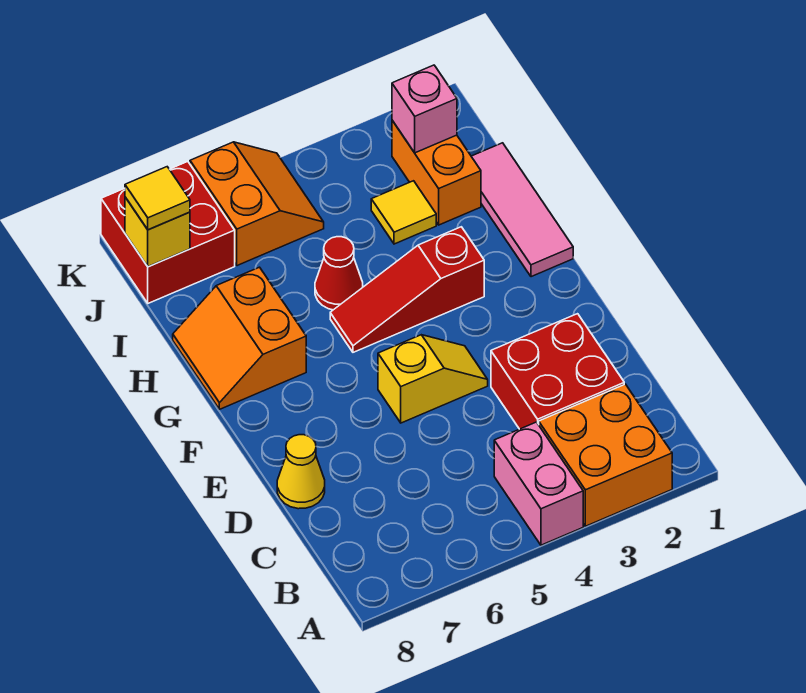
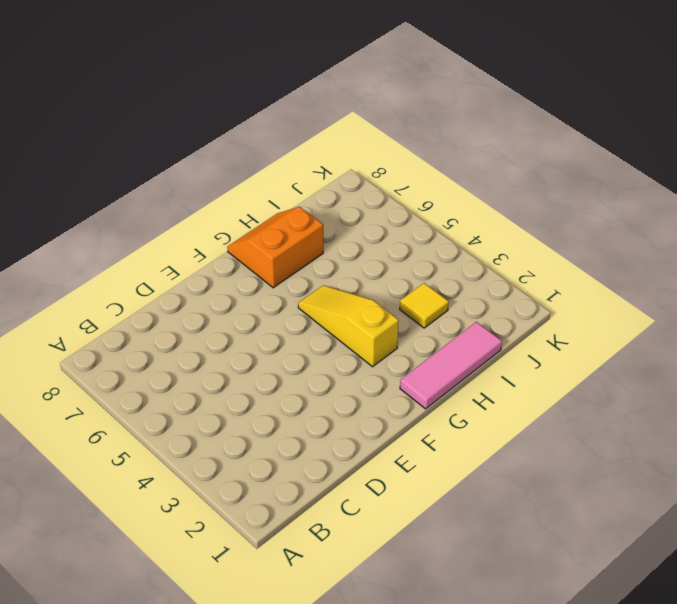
yellow slope G3:G5 level 1 top 3 -> red slope G3:G5 level 1 top 3
none -> orange brick A2:B3 level 1
none -> pink brick A4:B4 level 1
none -> red brick C2:D3 level 1

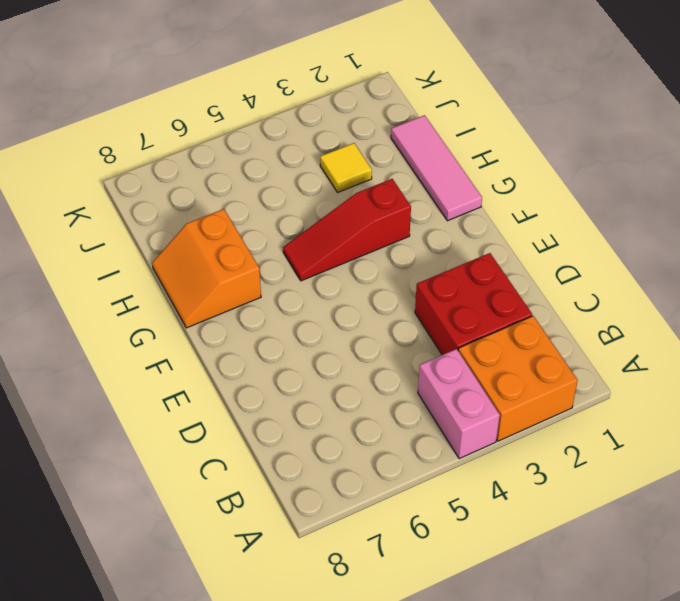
none -> yellow cone D8 level 1
none -> yellow slope E4:E5 level 1 top 5
none -> red cone H5 level 1

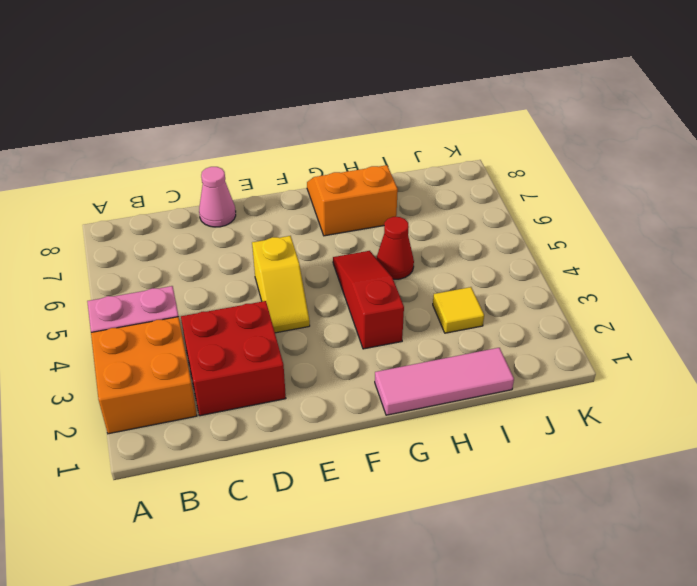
pink cone D8 level 1 -> yellow cone D8 level 1
none -> orange brick I2:J2 level 1
none -> orange slope J5:K6 level 1 top 6
none -> red brick J7:K8 level 1

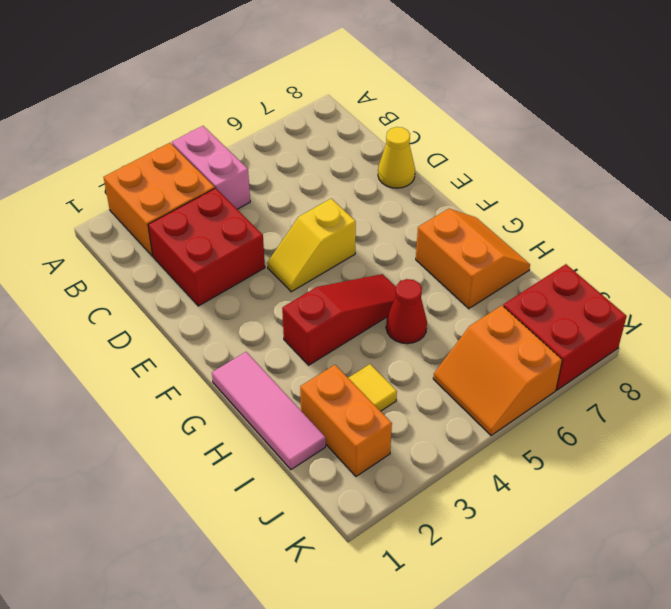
none -> pink brick J2 level 2
none -> yellow brick J8 level 2
none -> yellow tile J8 level 3

